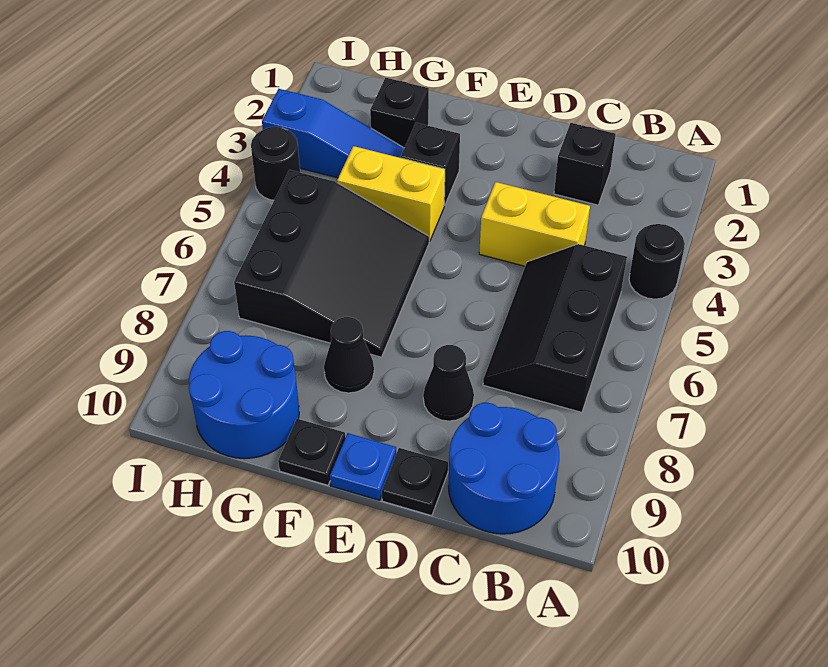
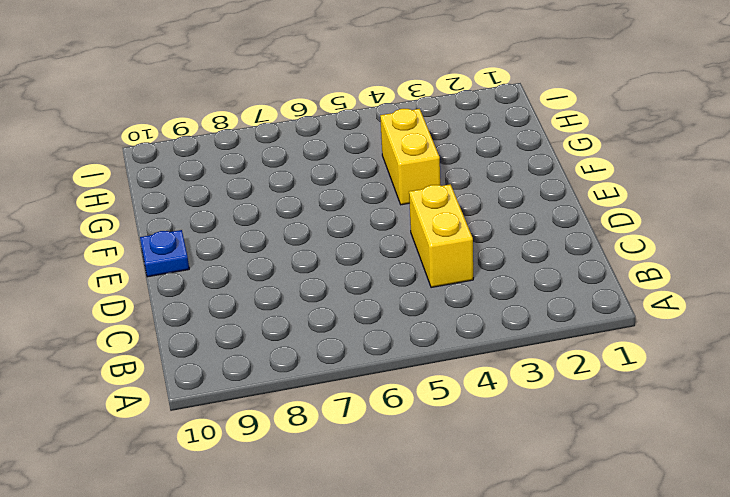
none -> black round brick A4 level 1
none -> black slope B5:C7 level 1 top B
none -> blue round brick B9:C10 level 1

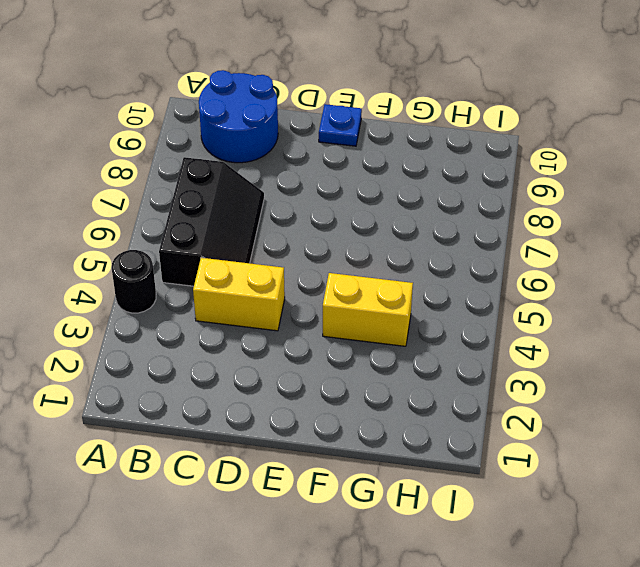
none -> black brick C2 level 1
none -> black cone D8 level 1
none -> black plate D10 level 1

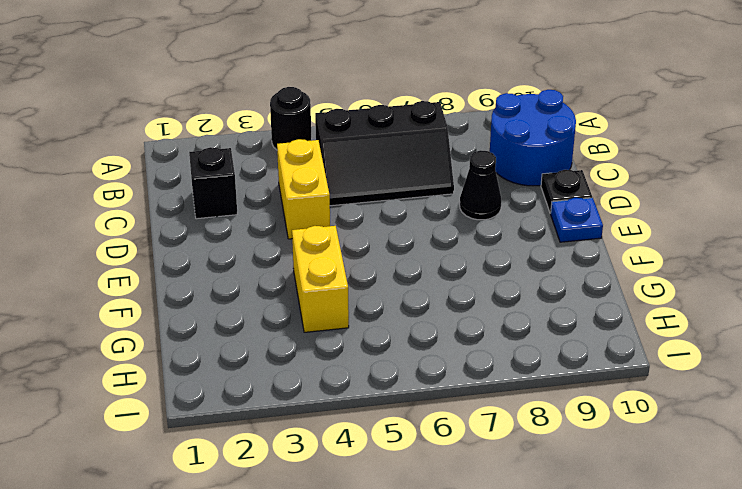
none -> black brick F3 level 1
none -> black slope F5:H7 level 1 top H
none -> black cone F8 level 1

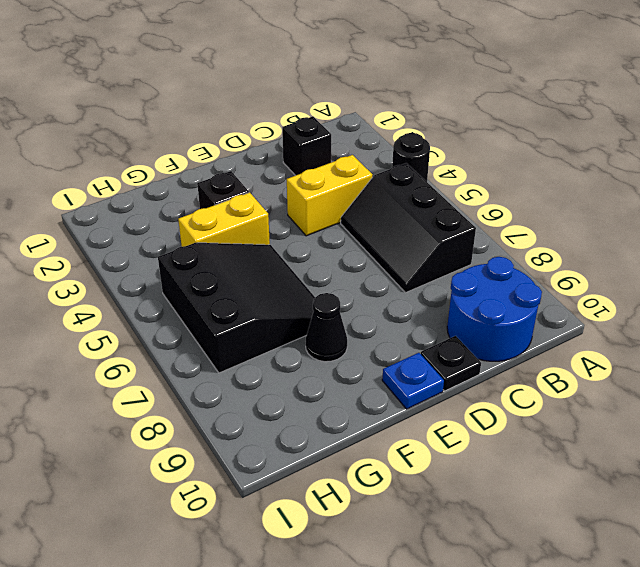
none -> black cone D8 level 1
none -> black plate F10 level 1
none -> black brick G2 level 1

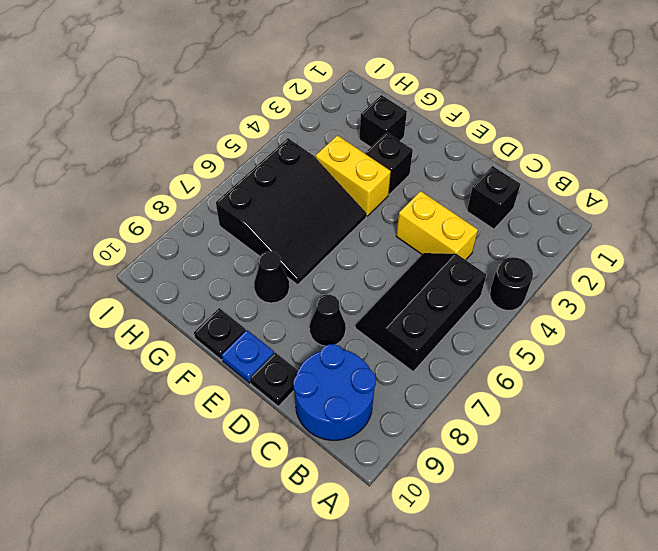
none -> blue slope G3:I3 level 1 top I
none -> blue round brick G9:H10 level 1
none -> black round brick I4 level 1

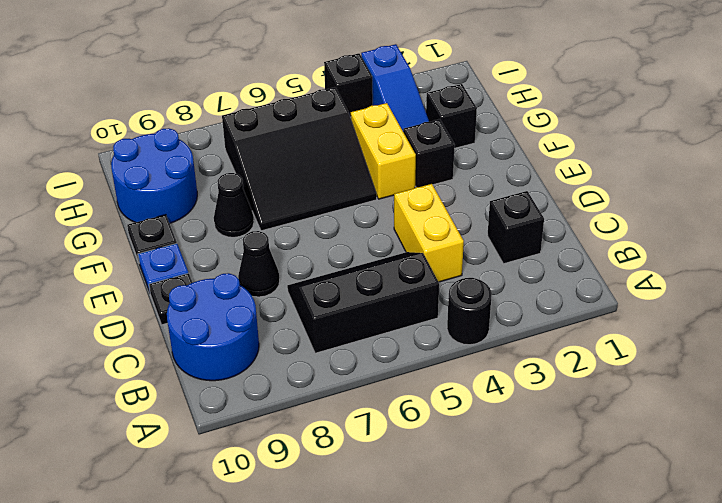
black brick I4 level 1 -> black round brick I4 level 1

